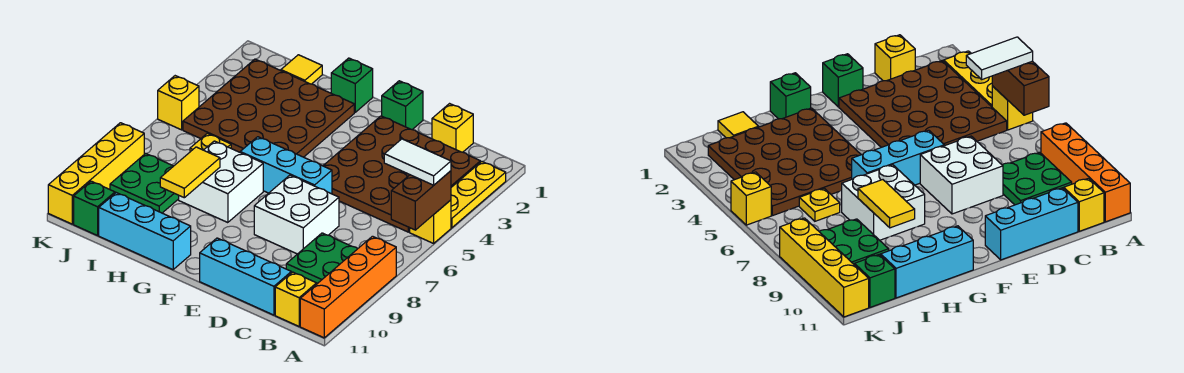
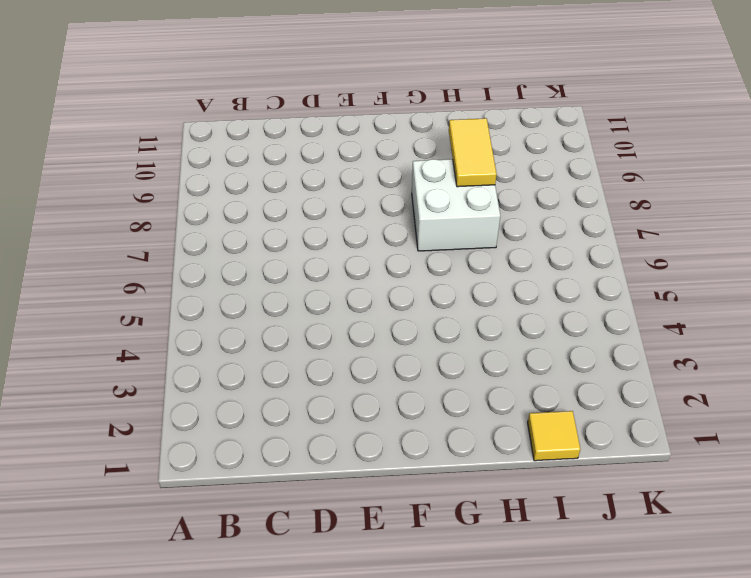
none -> yellow plate A2:A4 level 1
none -> yellow brick A5 level 1
none -> orange brick A8:A11 level 1

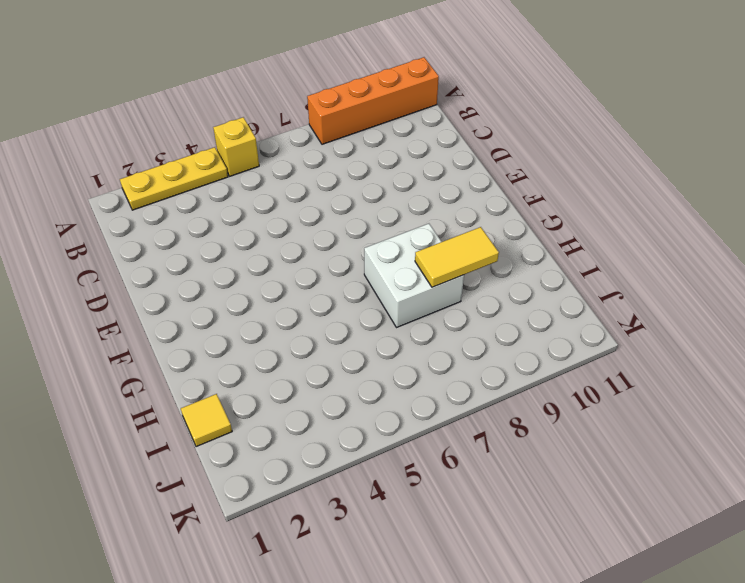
none -> brown plate B2:E5 level 1
none -> green plate B8:C9 level 1
none -> yellow brick B11 level 1

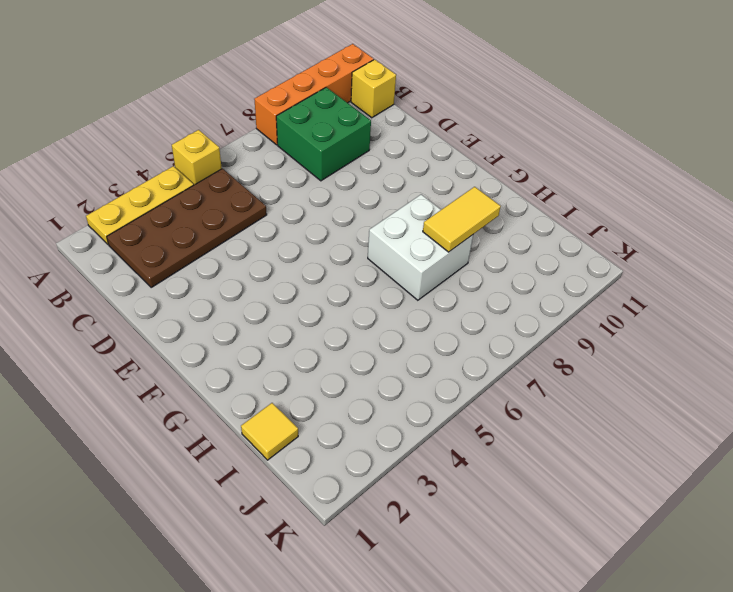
brown plate B2:C5 level 1 -> brown plate B2:E5 level 1
green brick B8:C9 level 1 -> green plate B8:C9 level 1
none -> yellow brick C1 level 1
none -> cyan brick C11:E11 level 1
none -> white brick D7:E8 level 1

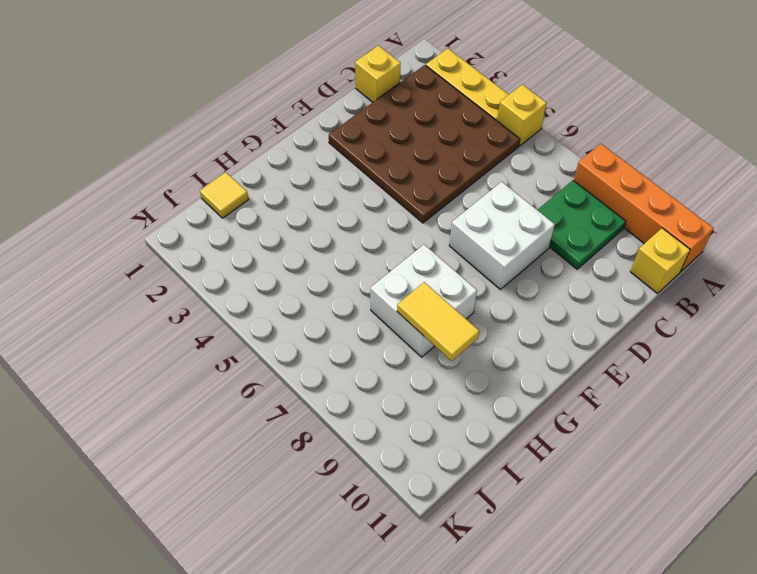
none -> cyan brick C11:E11 level 1
none -> green brick E1 level 1
none -> cyan brick E6:G6 level 1

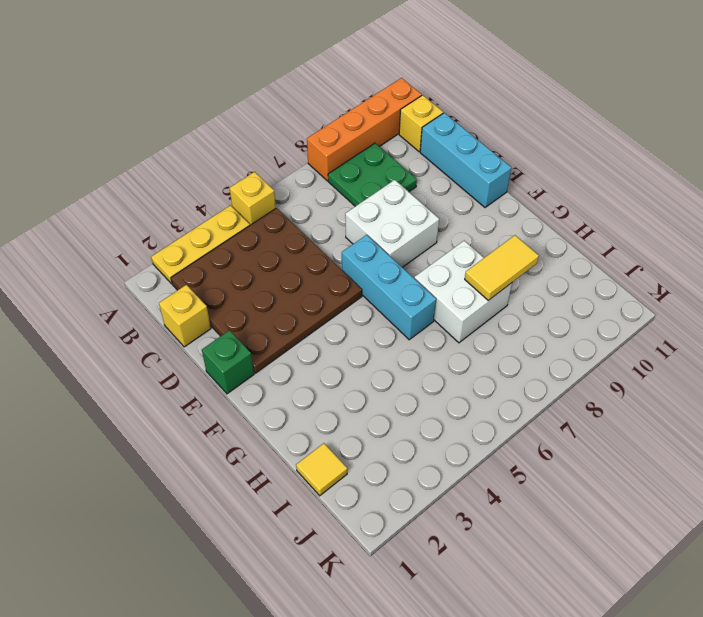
none -> green brick G1 level 1
none -> brown plate G2:J5 level 1
none -> cyan brick G11:I11 level 1

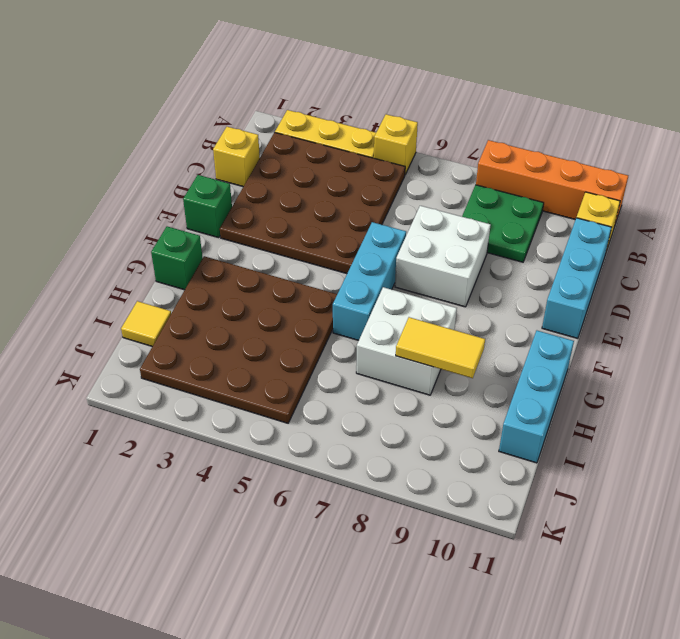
none -> yellow plate I6 level 1
none -> green plate I8:J9 level 1
none -> green brick J11 level 1

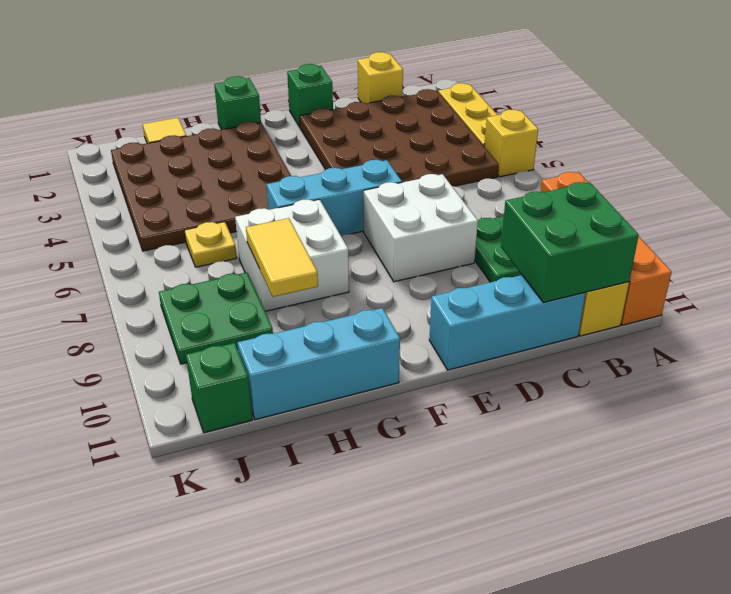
green brick B10:C11 level 2 -> none
none -> yellow brick K5 level 1
none -> yellow brick K8:K11 level 1
none -> brown brick A5:A6 level 2

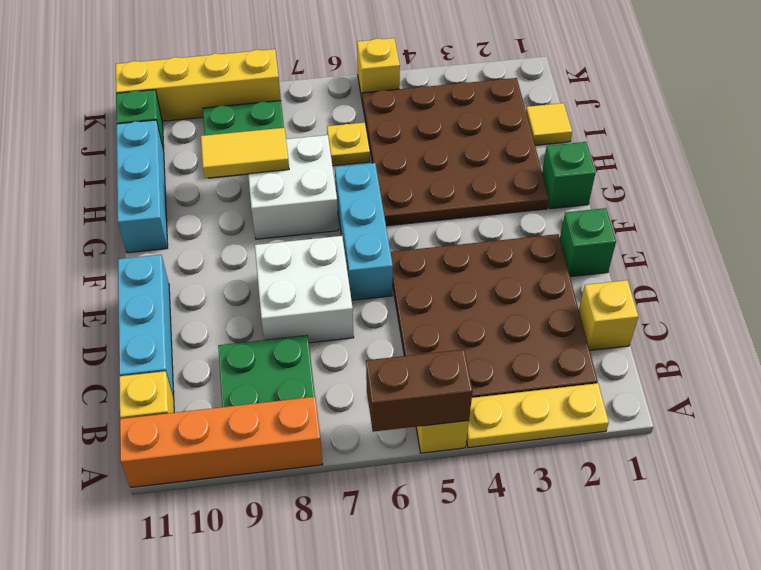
none -> white tile A5:B5 level 3

